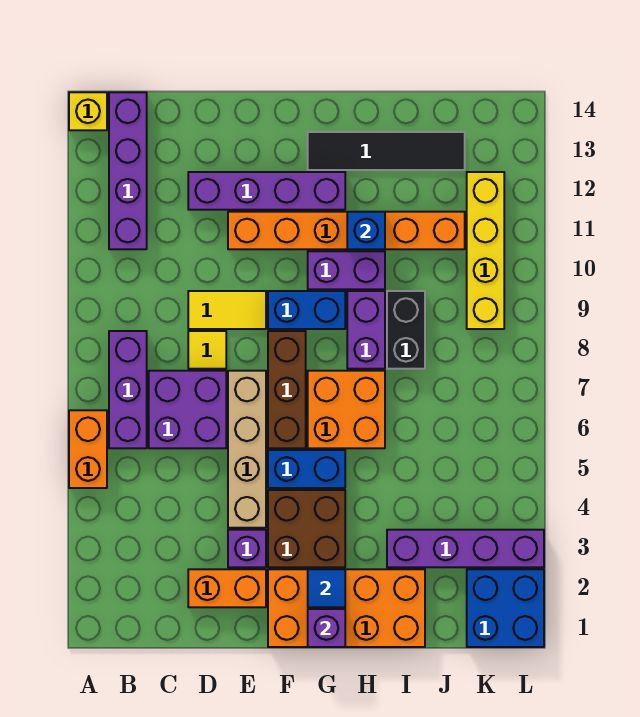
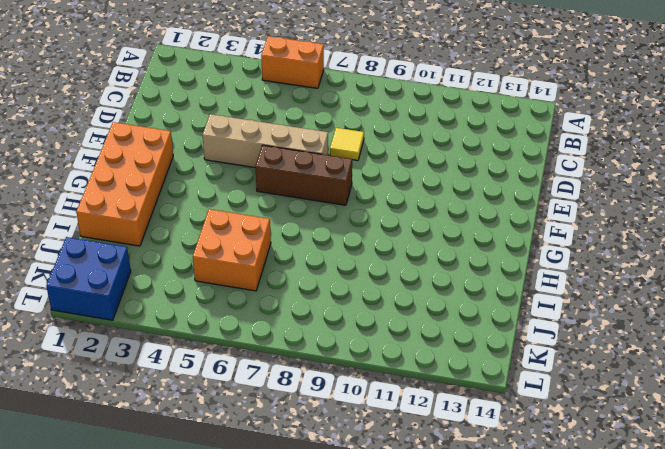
orange brick I5:J6 level 1 -> orange brick G6:H7 level 1
none -> yellow brick A14 level 1
none -> purple brick B6:B8 level 1
none -> purple brick B11:B14 level 1

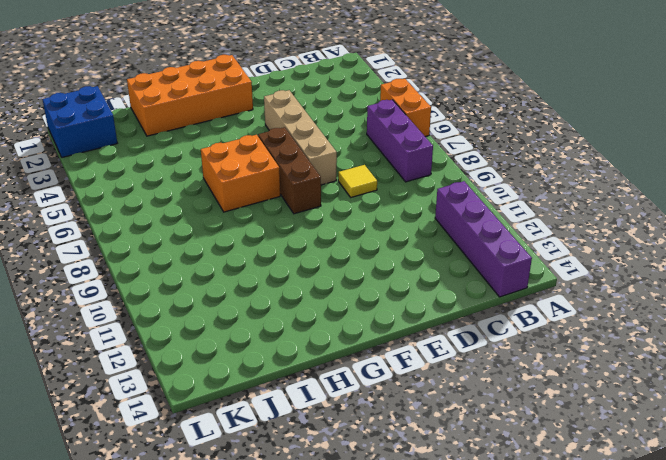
none -> yellow brick A14 level 1
none -> purple brick C6:D7 level 1
none -> orange brick D2:E2 level 1

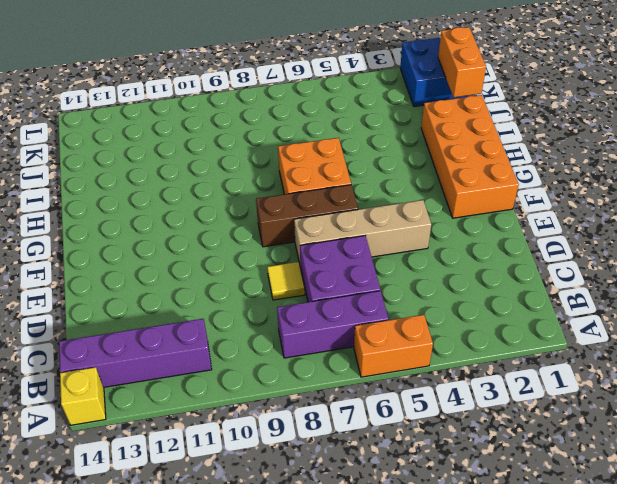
orange brick J1:K1 level 2 -> orange brick D2:E2 level 1
none -> yellow tile D9:E9 level 1
none -> purple brick D12:G12 level 1
none -> purple brick E3 level 1

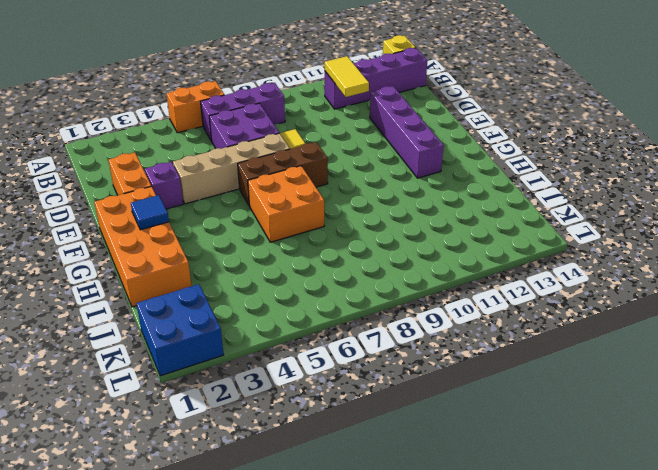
yellow tile B11:C11 level 2 -> yellow tile D9:E9 level 1
none -> orange brick E11:J11 level 1
none -> brown brick F3:G4 level 1
none -> blue brick F5:G5 level 1

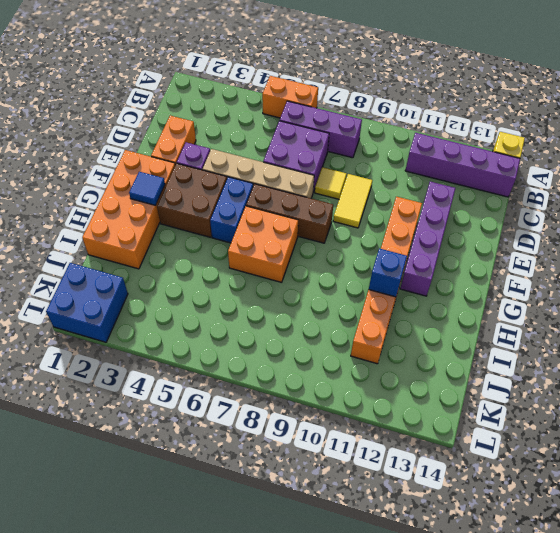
none -> blue brick F9:G9 level 1
none -> purple brick G10:H10 level 1
none -> black tile G13:J13 level 1

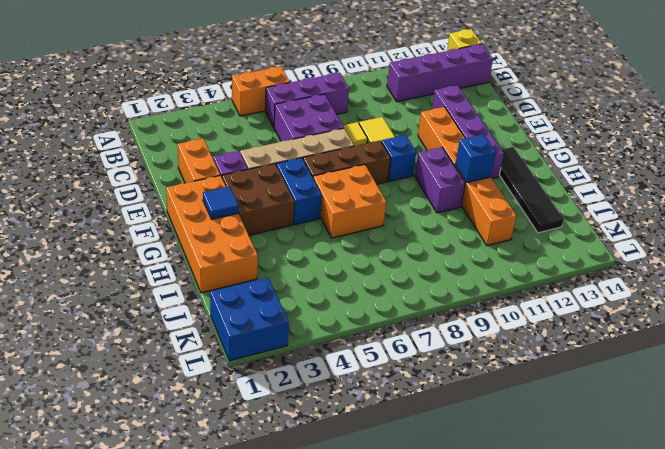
blue brick F9 level 1 -> blue brick F9:G9 level 1
none -> purple brick H8:H9 level 1
none -> purple brick I3:L3 level 1
none -> black brick I8:I9 level 1

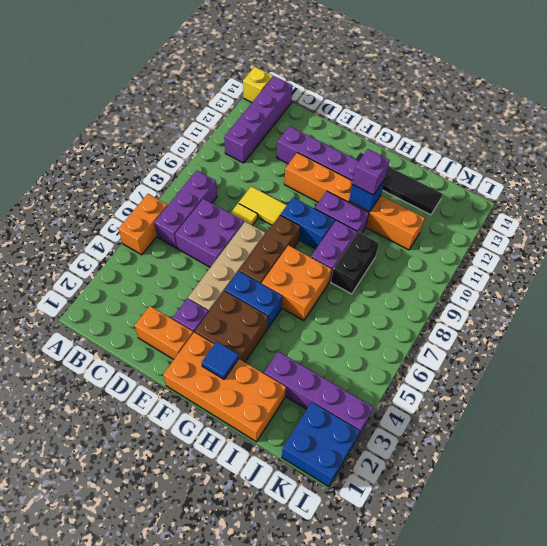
purple brick H11 level 3 -> purple brick G1 level 2
none -> yellow brick K9:K12 level 1

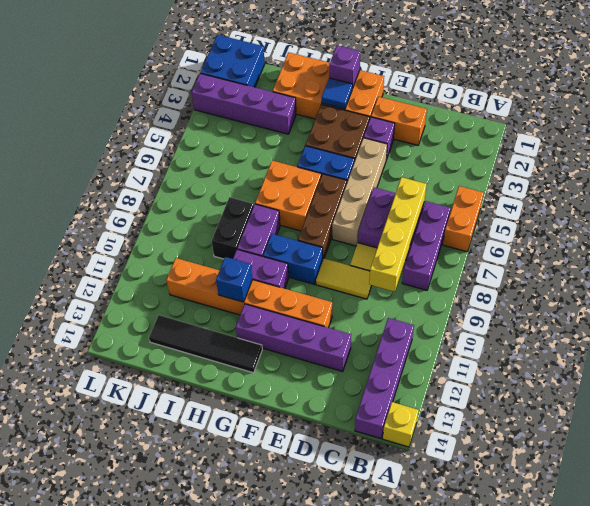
yellow brick C6:C9 level 2 -> yellow brick K9:K12 level 1

